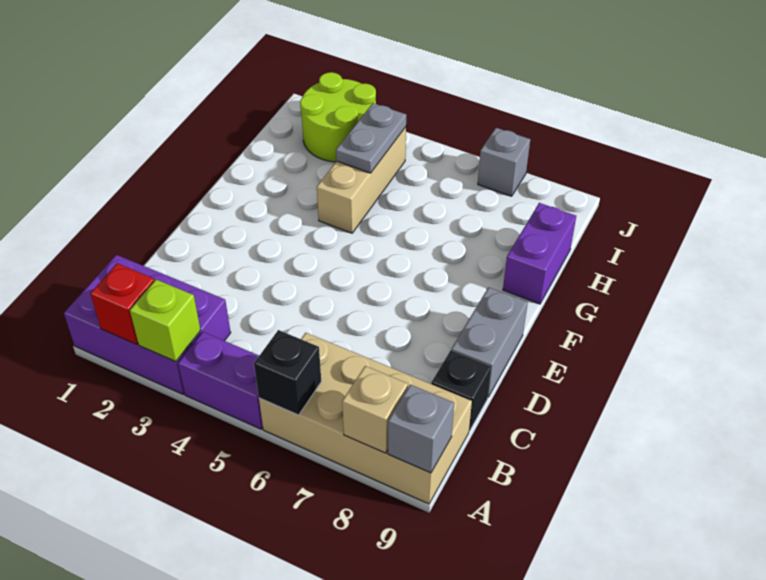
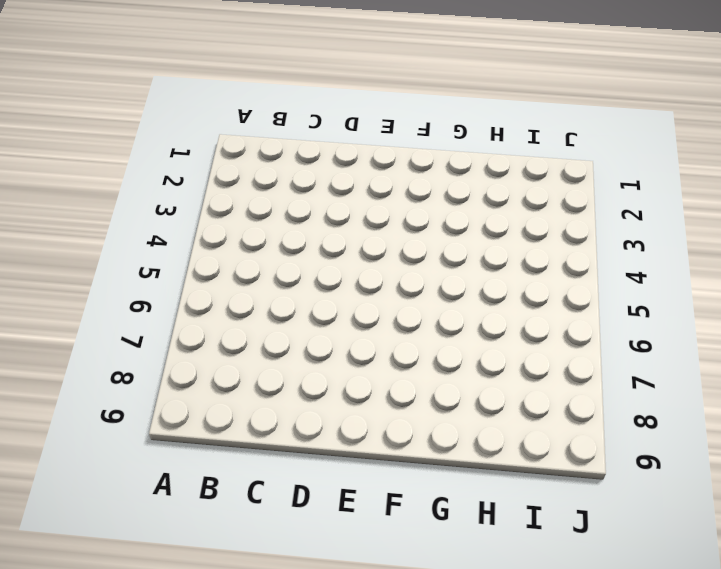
none -> purple brick A1:B3 level 1
none -> purple brick A4:A5 level 1
none -> tan brick A6:B9 level 1

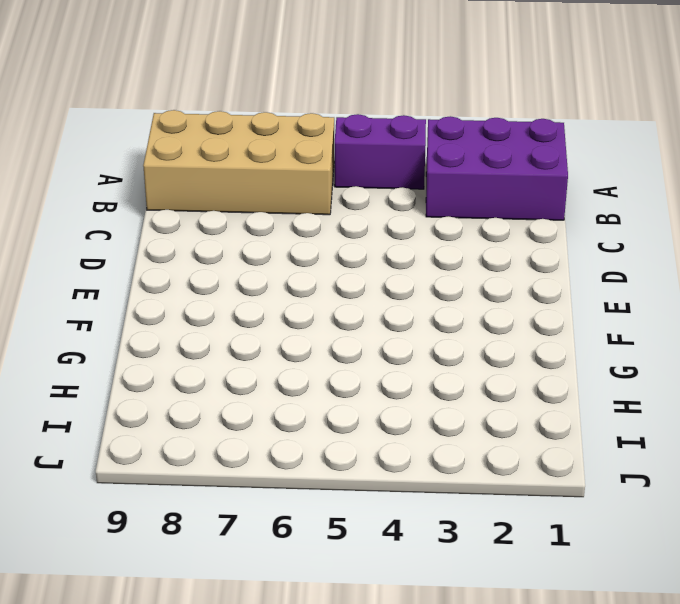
none -> black brick C9 level 1
none -> grey brick D9:E9 level 1
none -> tan brick G4:I4 level 1

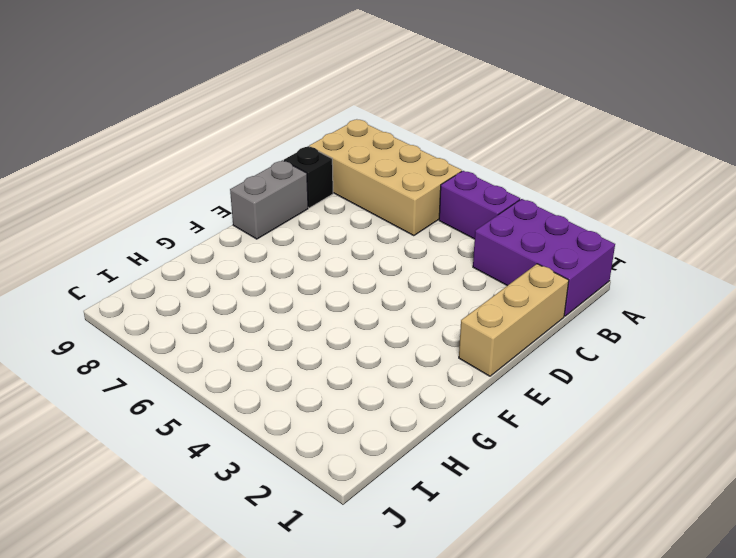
tan brick C1:E1 level 1 -> tan brick G4:I4 level 1
none -> purple brick G9:H9 level 1
none -> lime round brick I2:J3 level 1
none -> grey brick J7 level 1

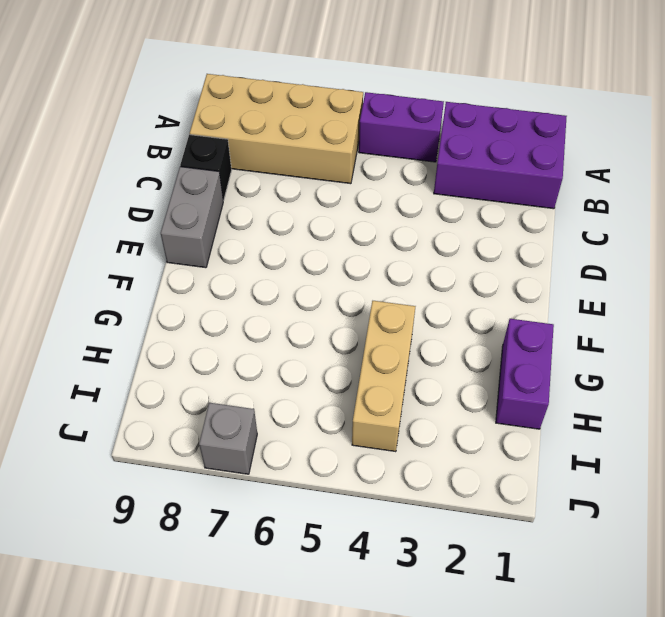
purple brick G1:H1 level 1 -> purple brick G9:H9 level 1
none -> lime round brick I2:J3 level 1
none -> red brick A2 level 2
none -> lime brick A3 level 2

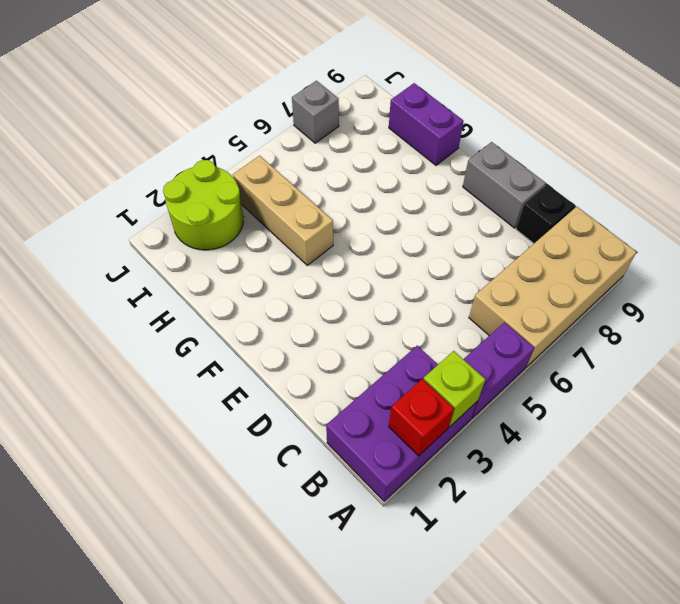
none -> black brick A6 level 2
none -> tan brick A8 level 2
none -> grey brick A9 level 2

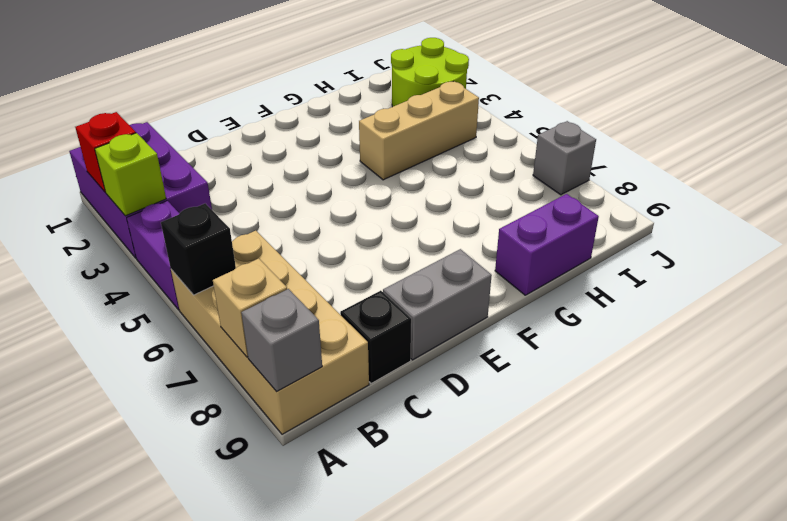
none -> grey plate H4:I4 level 2

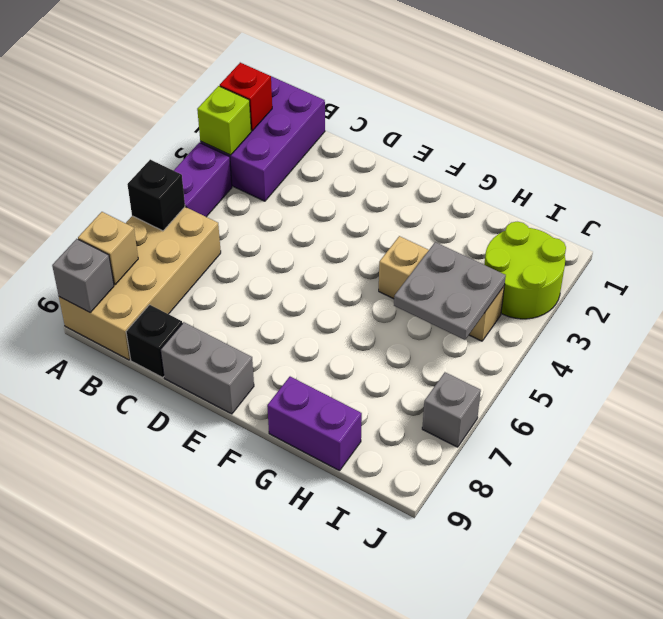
grey plate H4:I5 level 2 -> grey plate H4:I4 level 2

